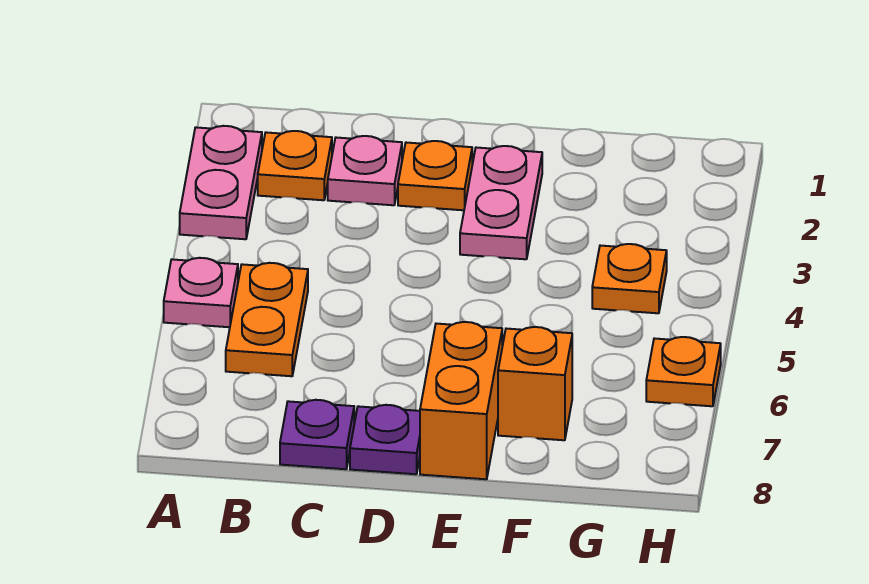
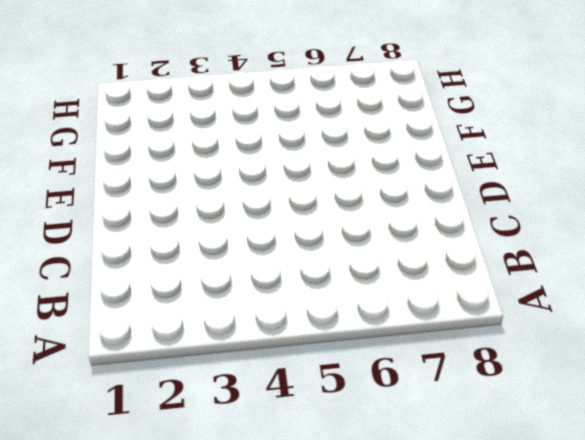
none -> pink plate A2:A3 level 1
none -> pink plate A5 level 1
none -> orange plate B2 level 1

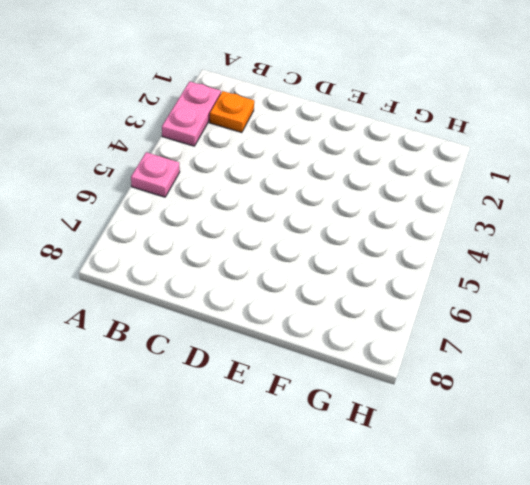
none -> orange plate B5:B6 level 1
none -> pink plate C2 level 1
none -> purple plate C8 level 1

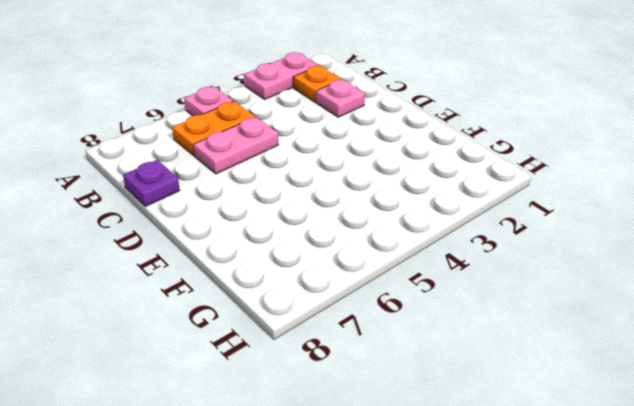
pink plate C5:C6 level 1 -> pink plate E2:E3 level 1
none -> orange plate D2 level 1
none -> purple plate D8 level 1
none -> orange brick E7:E8 level 1

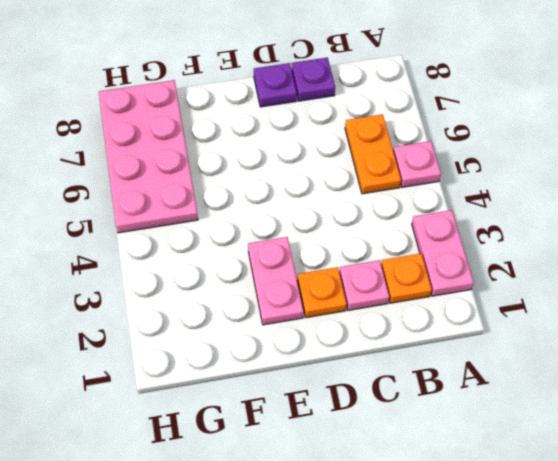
pink plate G5:H8 level 1 -> orange plate H6 level 1
none -> orange brick E7:E8 level 1
none -> orange brick F7 level 1
none -> orange plate G4 level 1

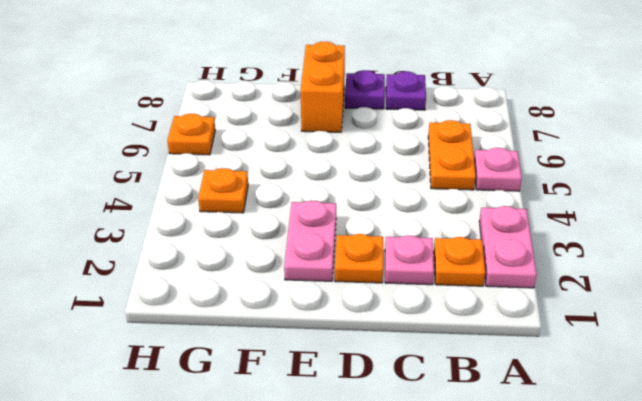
none -> orange brick F7 level 1

